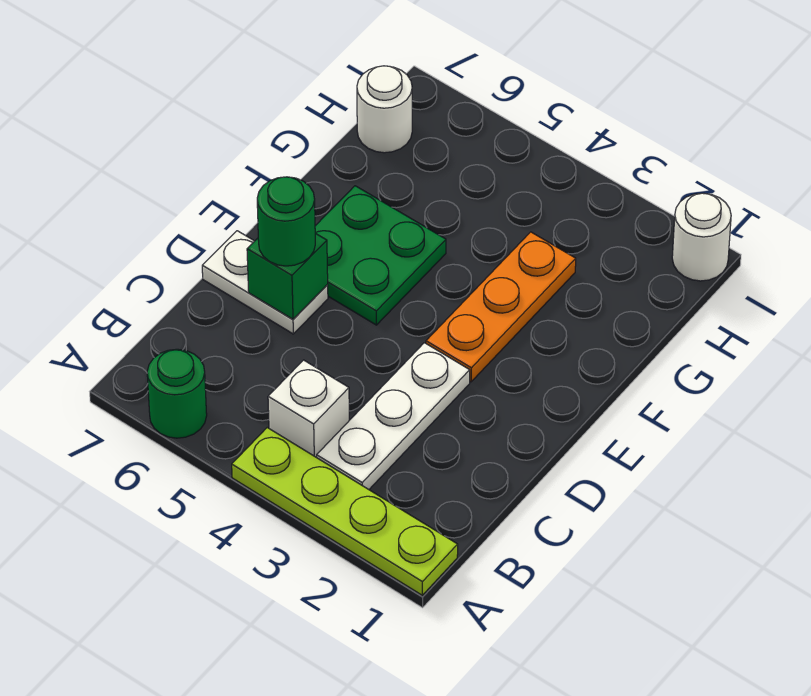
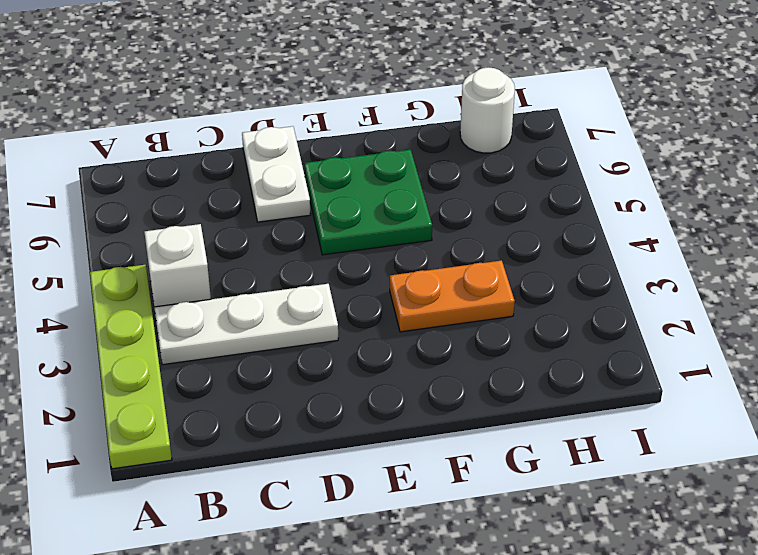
orange plate F3:G3 level 1 -> orange plate E3:G3 level 1
none -> green round brick A6 level 1
none -> white round brick I1 level 1

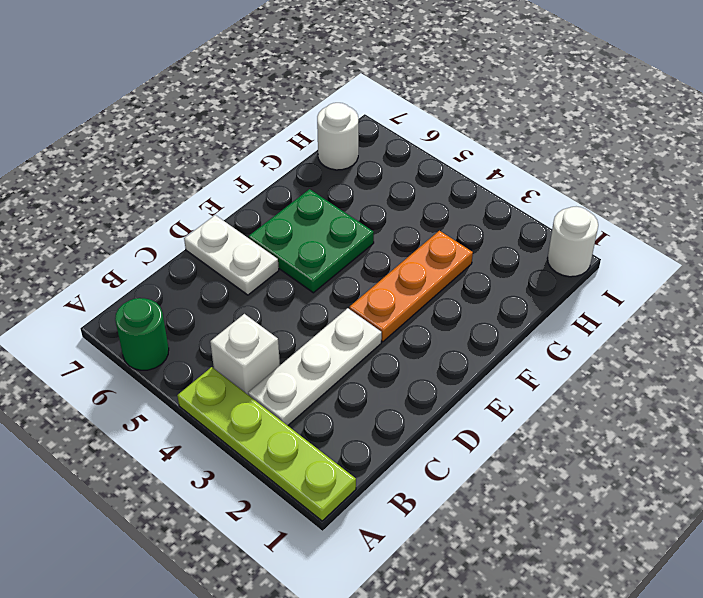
none -> green brick D6 level 2
none -> green round brick D6 level 3

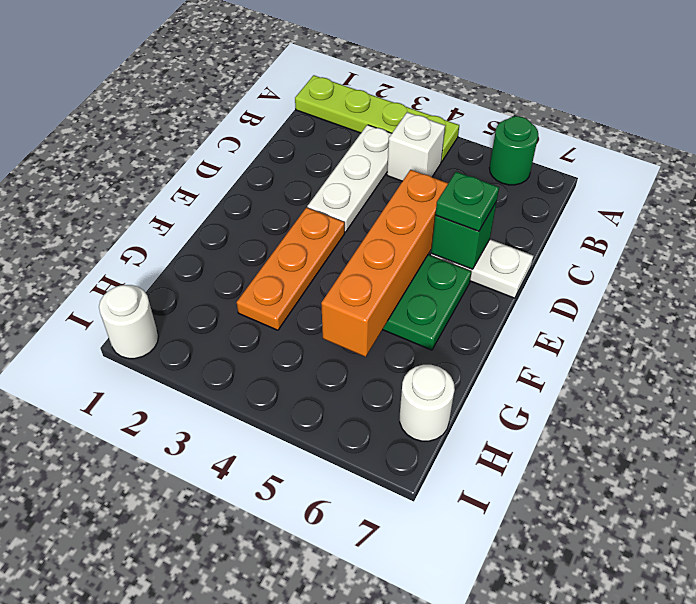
orange brick D5:G5 level 2 -> none
green plate D6 level 3 -> green round brick D6 level 3

